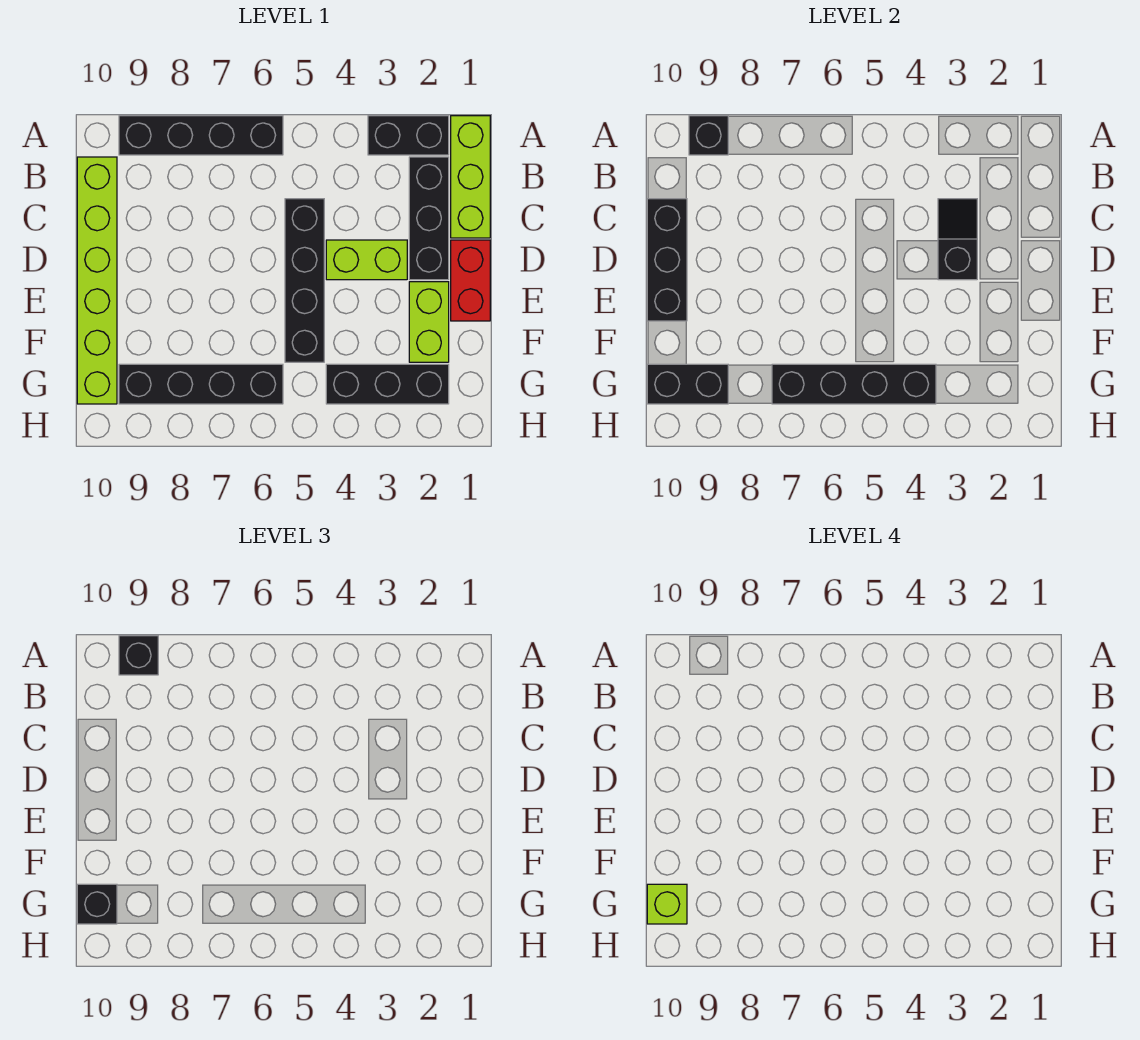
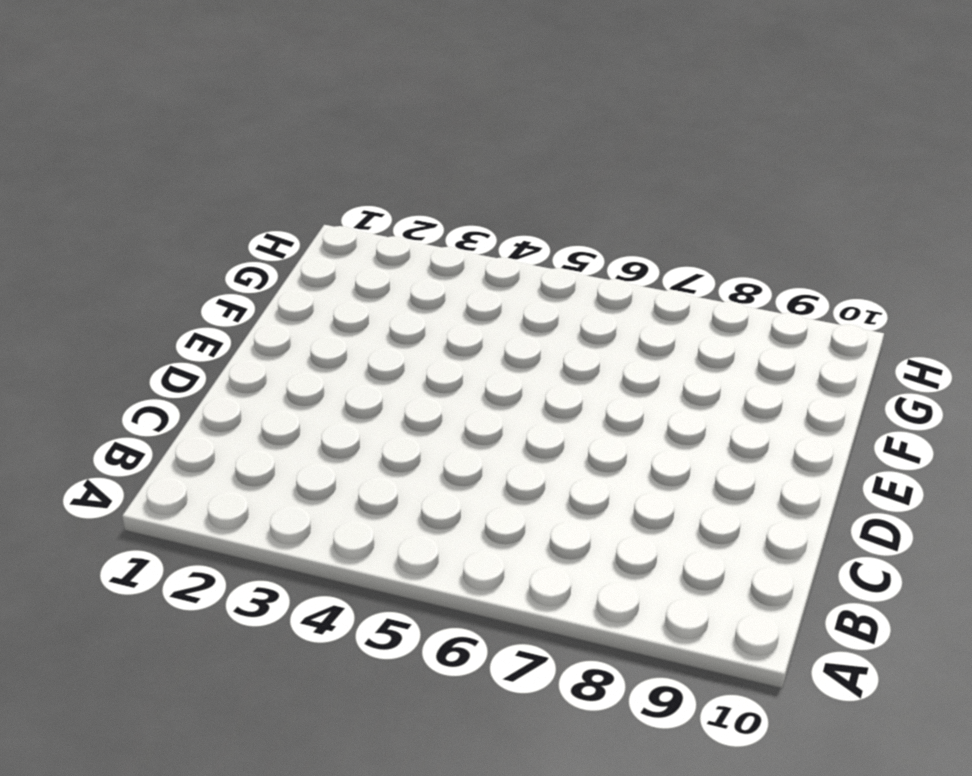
none -> lime brick A1:C1 level 1
none -> black brick A2:A3 level 1
none -> black brick A6:A9 level 1

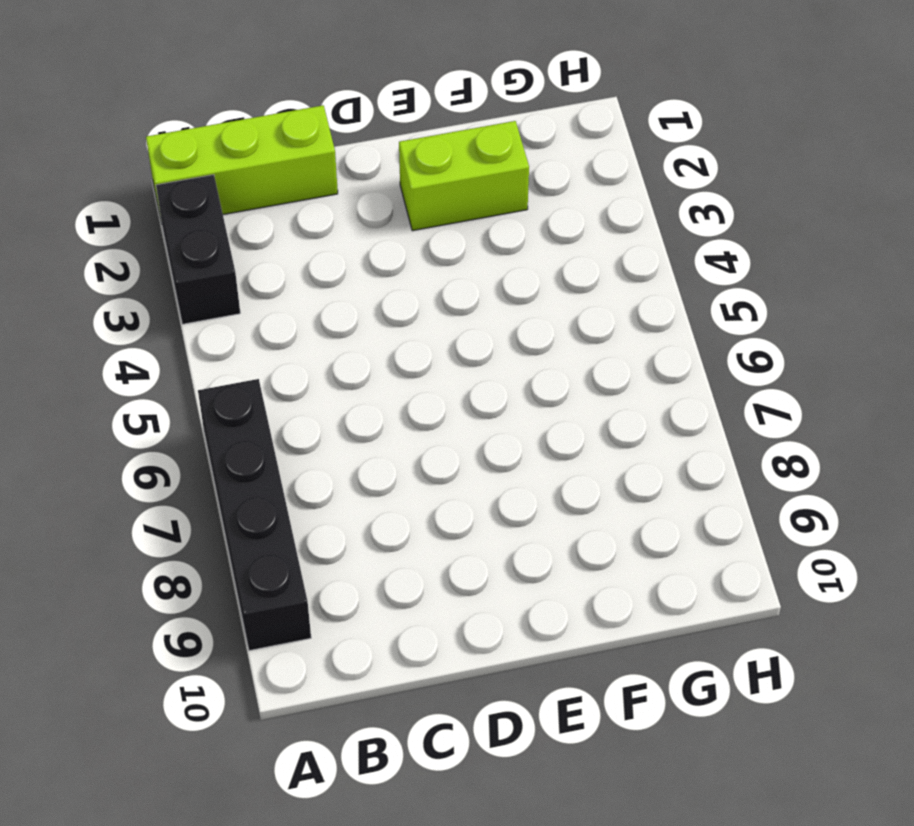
none -> black brick B2:D2 level 1
none -> lime brick B10:G10 level 1
none -> black brick C5:F5 level 1

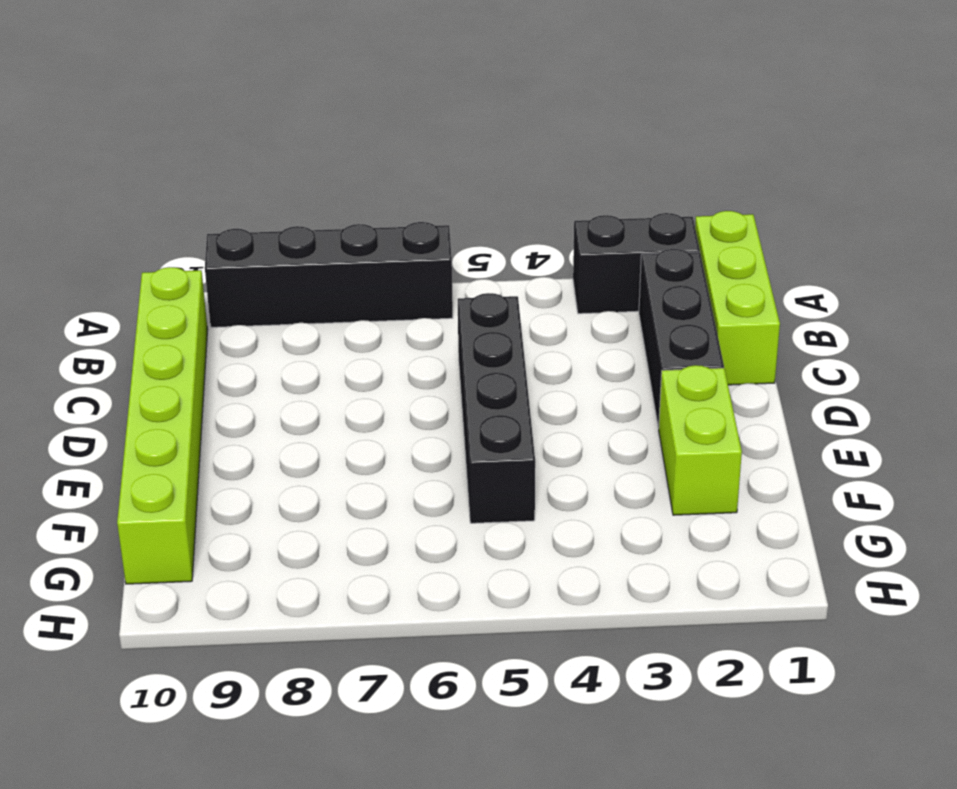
none -> red brick D1:E1 level 1
none -> lime brick D3:D4 level 1
none -> black brick G2:G4 level 1

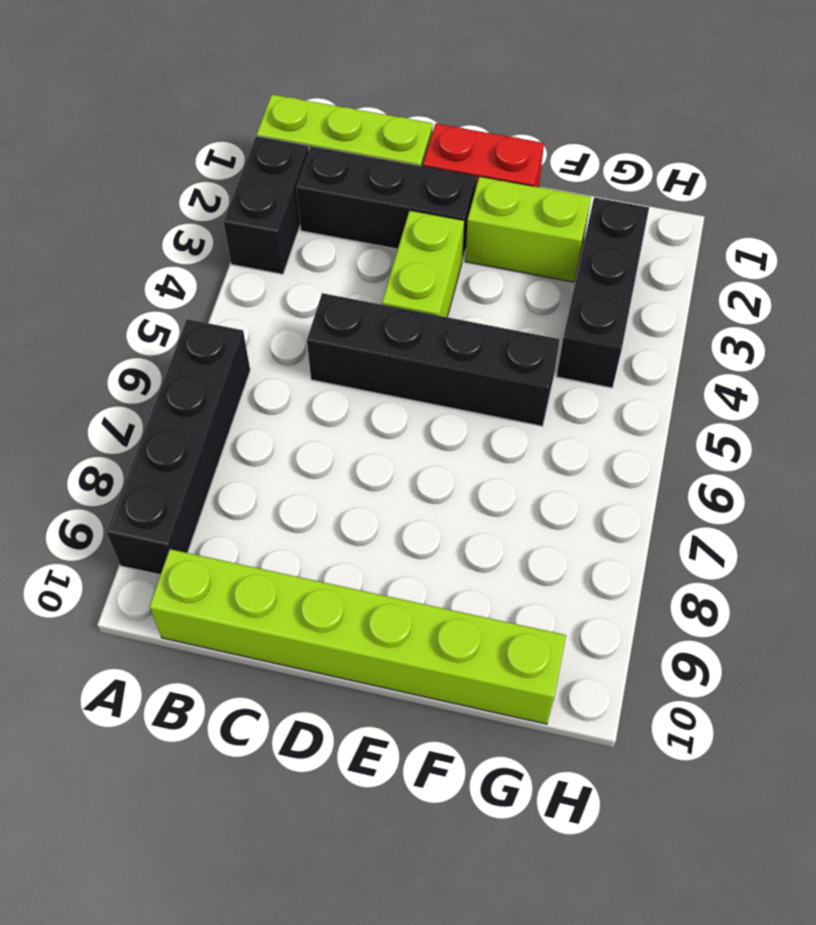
none -> black brick G6:G9 level 1
none -> black brick A9 level 2
none -> black slope C3:D3 level 2 top D

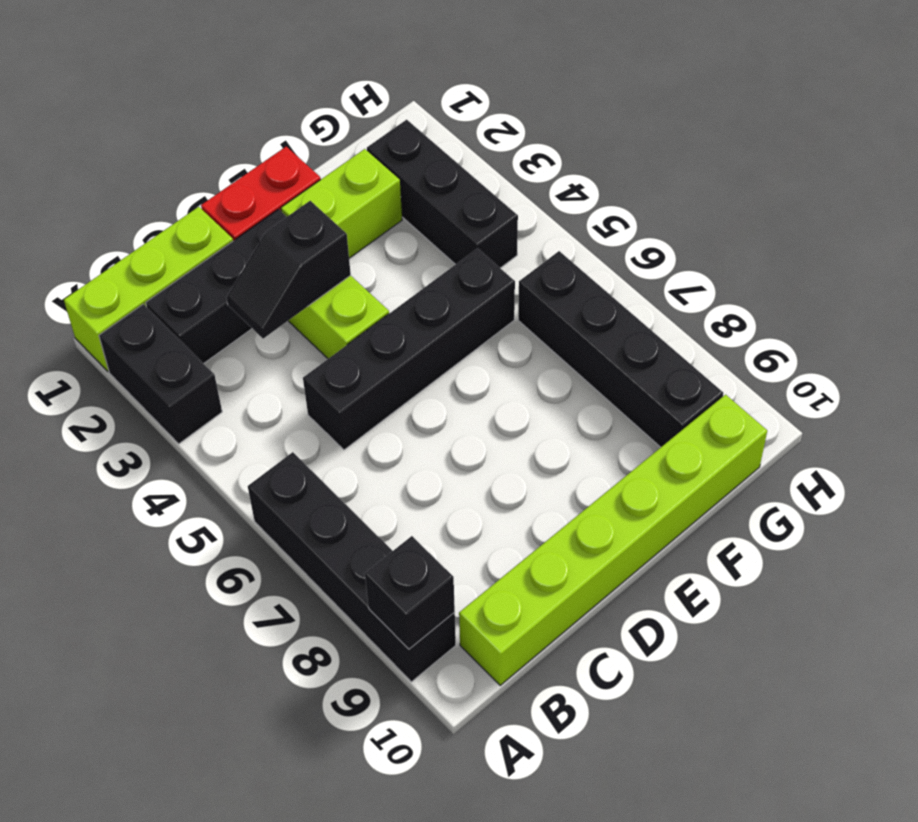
none -> black brick C10:E10 level 2
none -> black brick G4:G7 level 2
none -> black brick G9:G10 level 2

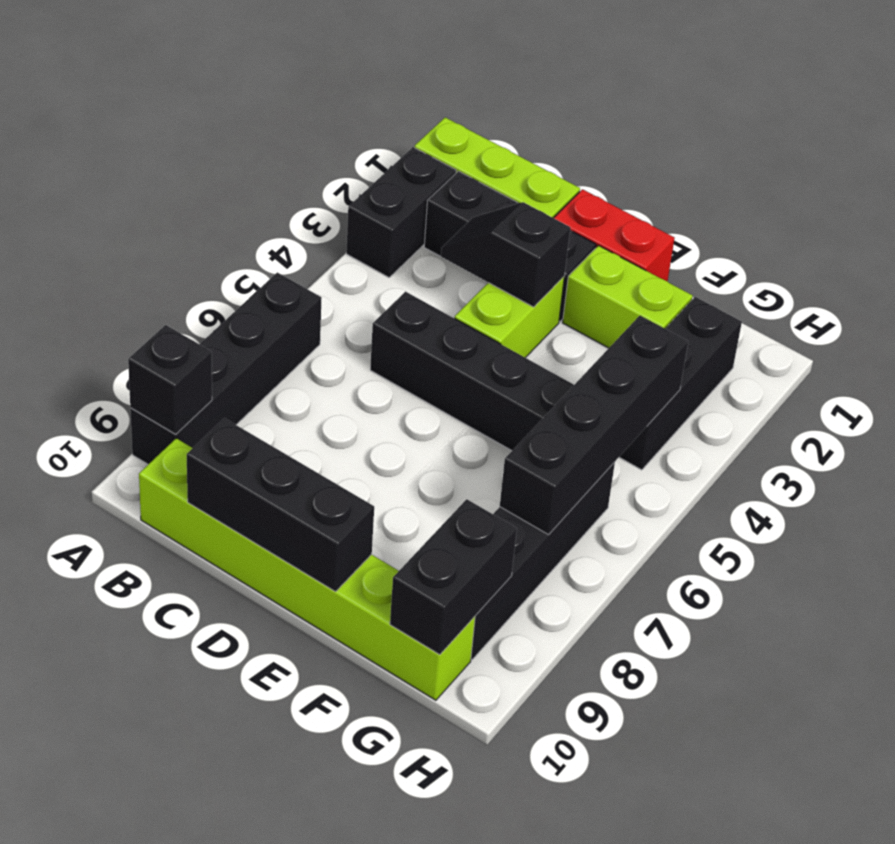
none -> black brick A9 level 3
none -> black brick G10 level 3
none -> lime brick G10 level 4

